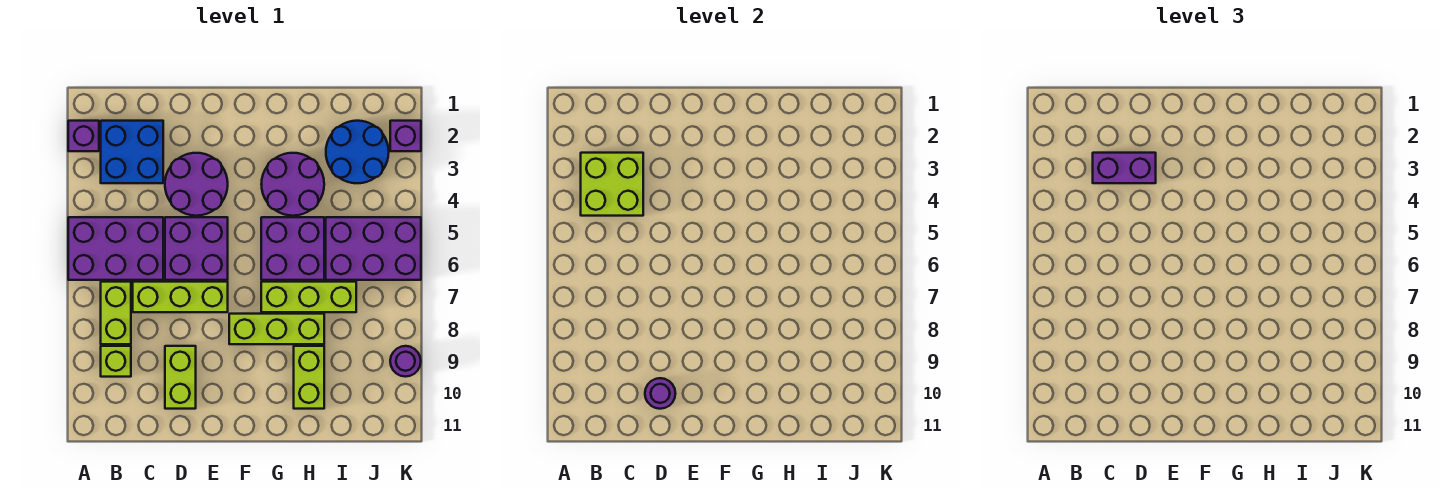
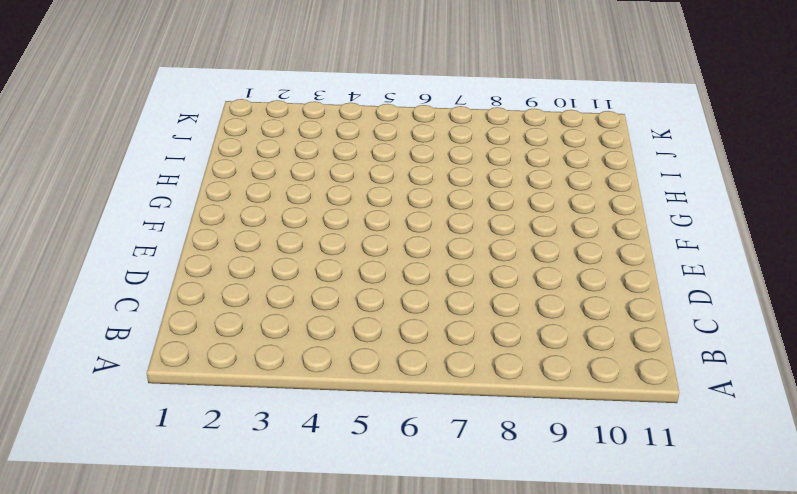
none -> purple brick A2 level 1
none -> purple brick A5:C6 level 1
none -> blue brick B2:C3 level 1

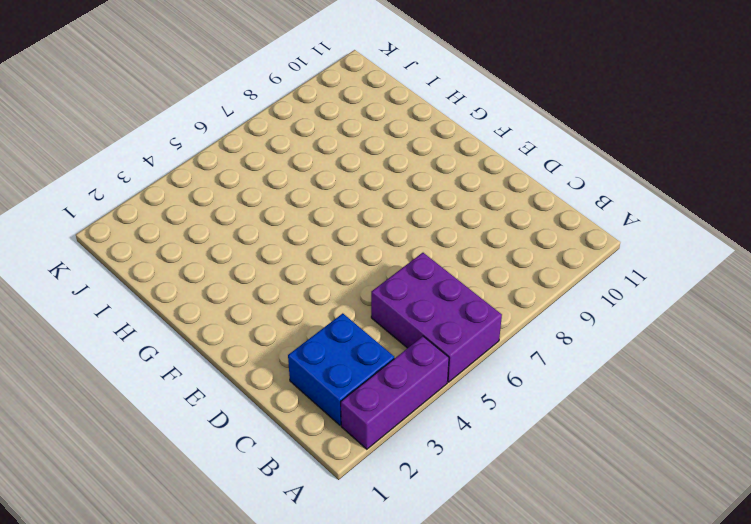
purple brick A2:A4 level 1 -> purple brick A2 level 1
none -> lime brick B7:B8 level 1
none -> lime brick B9 level 1
none -> lime brick C7:E7 level 1

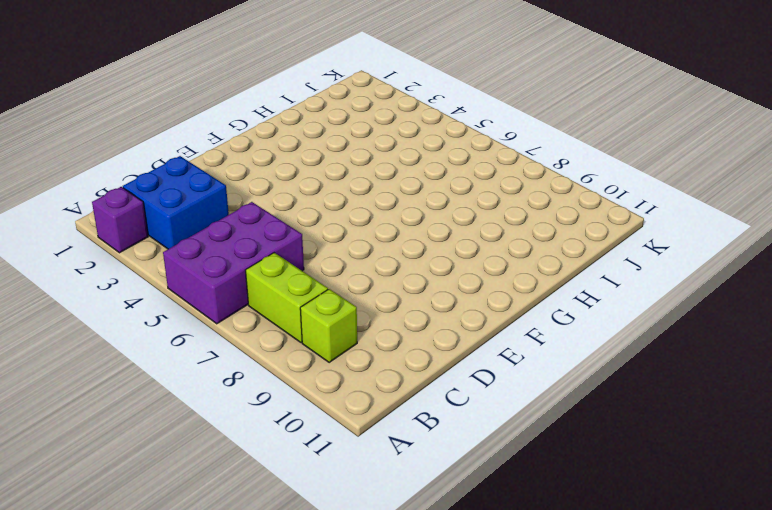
none -> lime brick C7:E7 level 1
none -> purple round brick D3:E4 level 1
none -> purple brick D5:E6 level 1

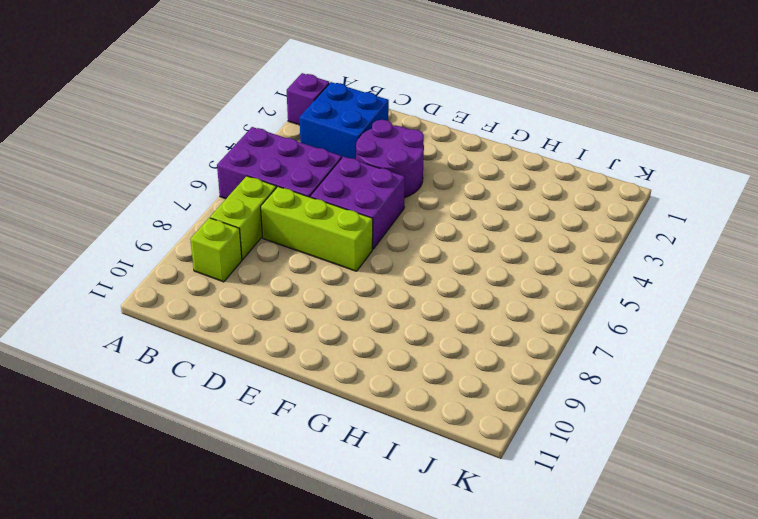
none -> lime brick D9:D10 level 1
none -> lime brick F8:H8 level 1
none -> purple round brick G3:H4 level 1

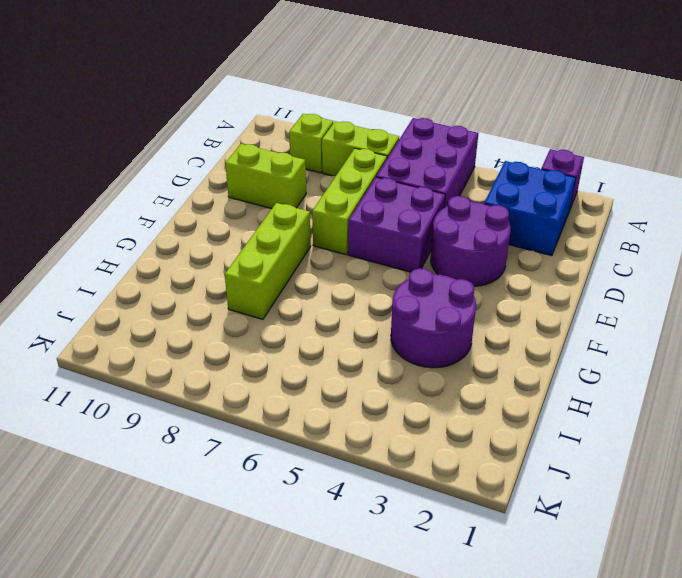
none -> purple brick G5:H6 level 1
none -> lime brick G7:I7 level 1
none -> lime brick H9:H10 level 1

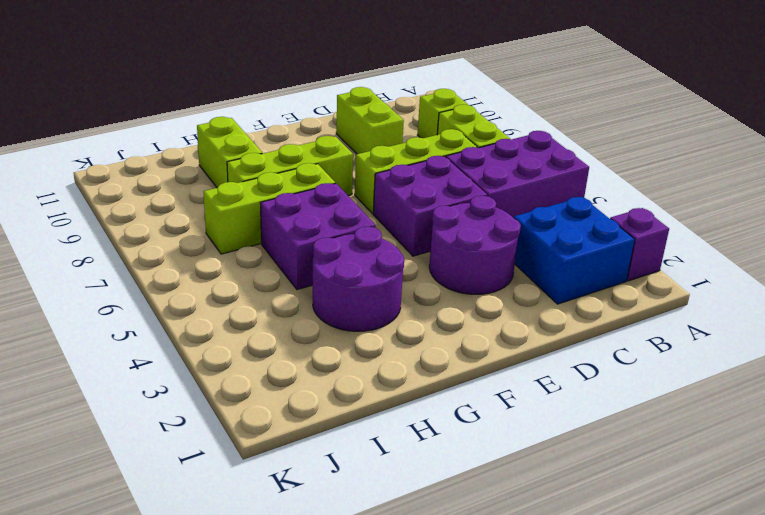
none -> blue round brick I2:J3 level 1
none -> purple brick I5:K6 level 1
none -> purple brick K2 level 1

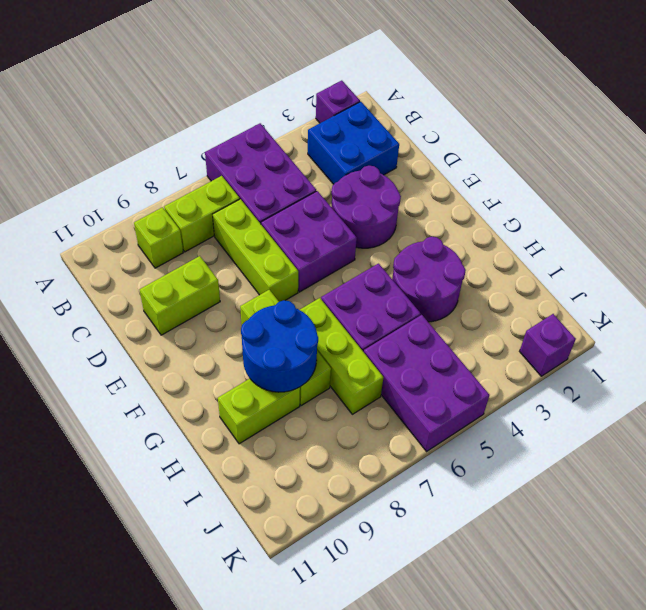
blue round brick G8:H9 level 2 -> blue round brick I2:J3 level 1
none -> purple round brick K9 level 1
none -> lime brick B3:C4 level 2
none -> purple round brick D10 level 2

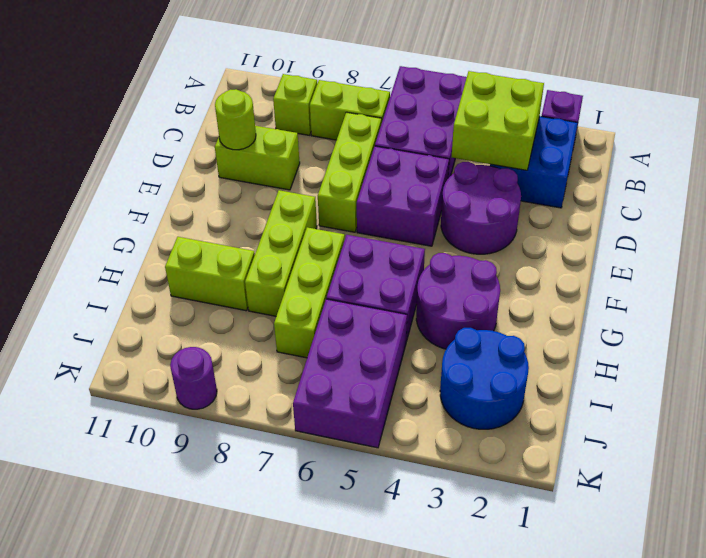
lime round brick D10 level 2 -> purple round brick D10 level 2
none -> purple brick K2 level 1
none -> purple brick C3:D3 level 3

